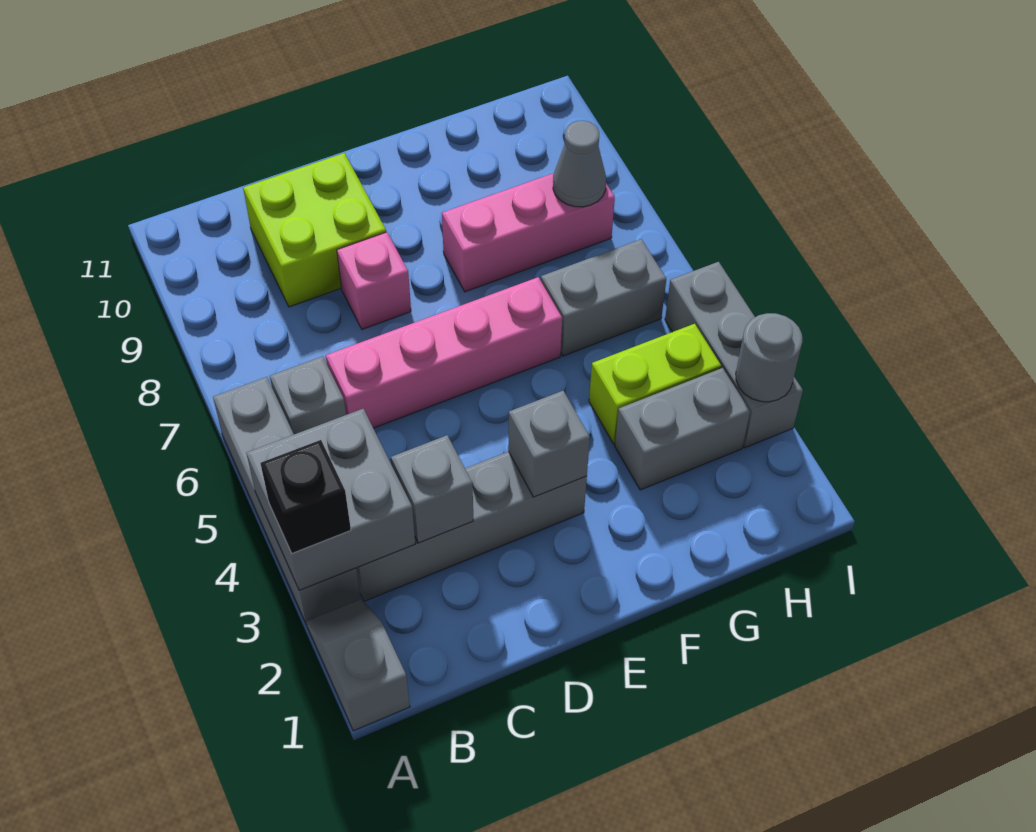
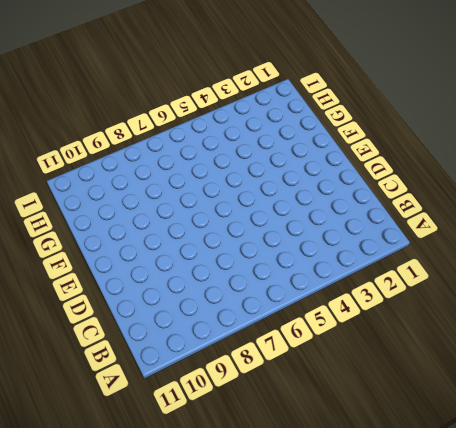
none -> grey slope A1:A2 level 1 top 1
none -> grey brick A3:A6 level 1
none -> grey brick B3:E3 level 1

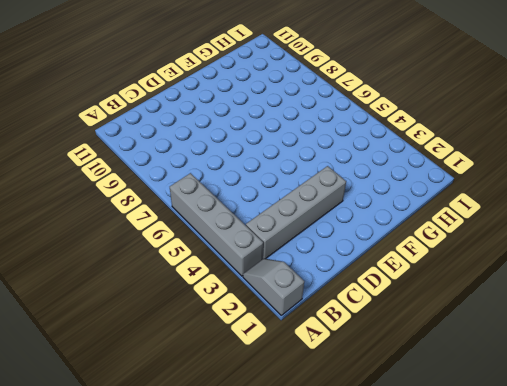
none -> grey brick B6 level 1
none -> pink brick C6:F6 level 1
none -> lime brick C9:D10 level 1

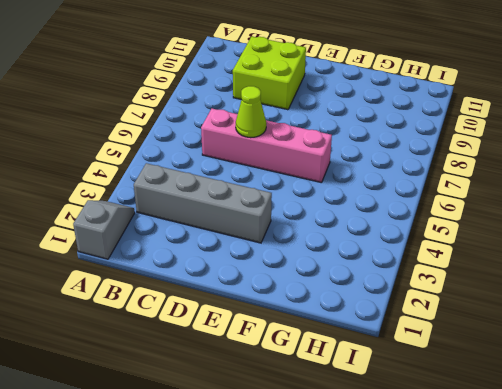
lime cone D6 level 2 -> none
none -> grey brick A3:A6 level 1
none -> grey brick B6 level 1
none -> pink brick D8 level 1

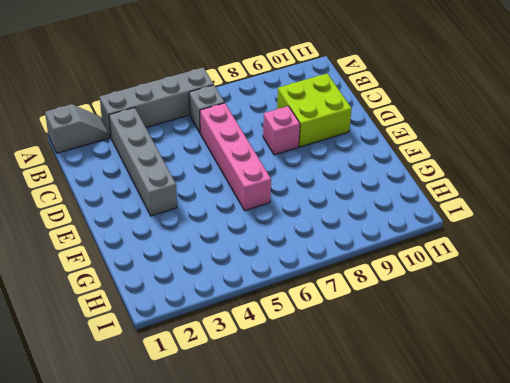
none -> pink brick F8:H8 level 1
none -> grey brick G3:H3 level 1
none -> lime brick G4:H4 level 1

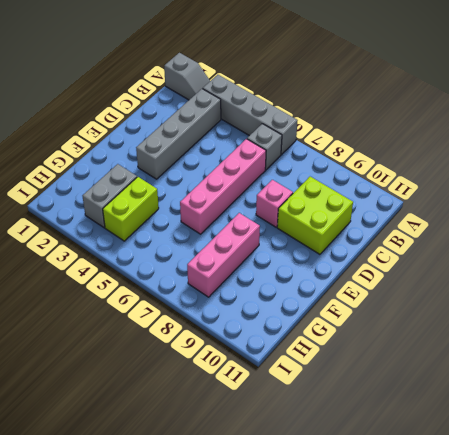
none -> grey brick G6:H6 level 1
none -> grey brick I3:I5 level 1
none -> grey brick A3:B4 level 2

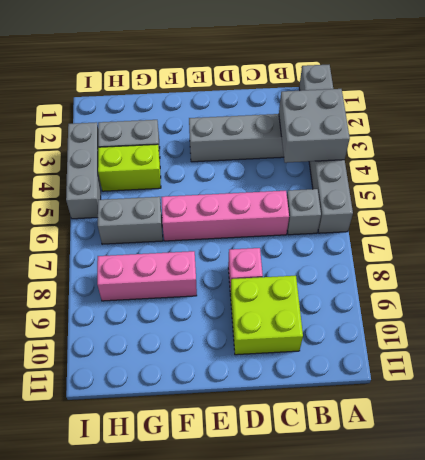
none -> grey brick C3 level 2
none -> grey brick E3 level 2
none -> grey cone H8 level 2

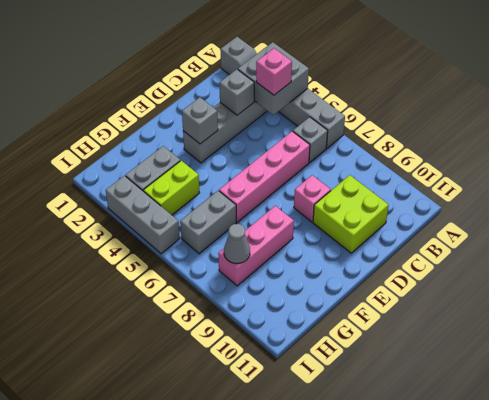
pink brick B4 level 3 -> none
none -> grey round brick I3 level 2
none -> black brick A3 level 3

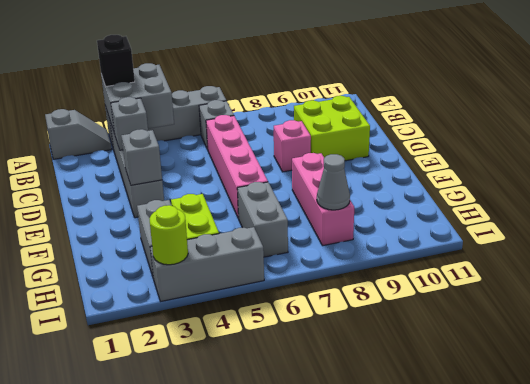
lime round brick I3 level 2 -> grey round brick I3 level 2

